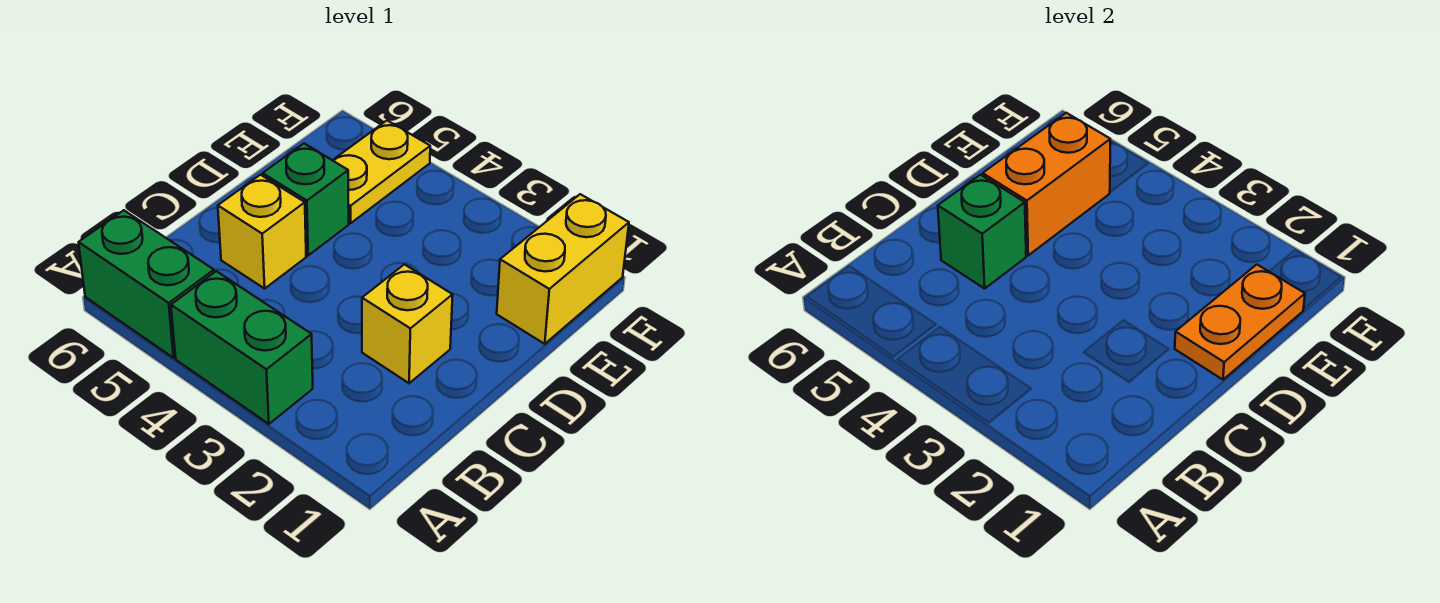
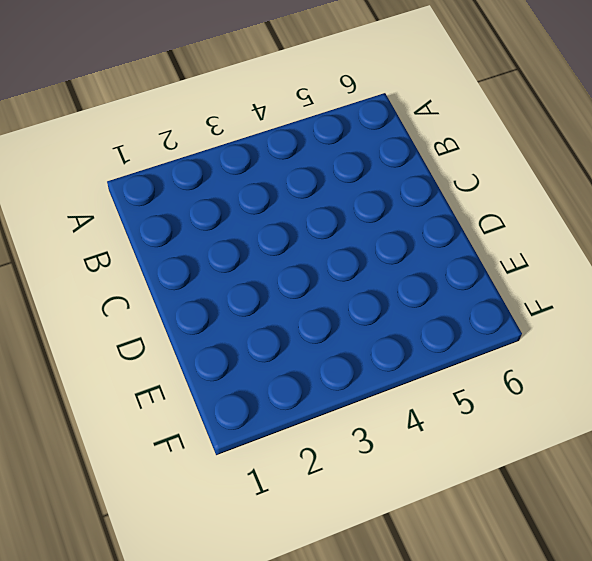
none -> green brick A3:A4 level 1
none -> green brick A5:A6 level 1

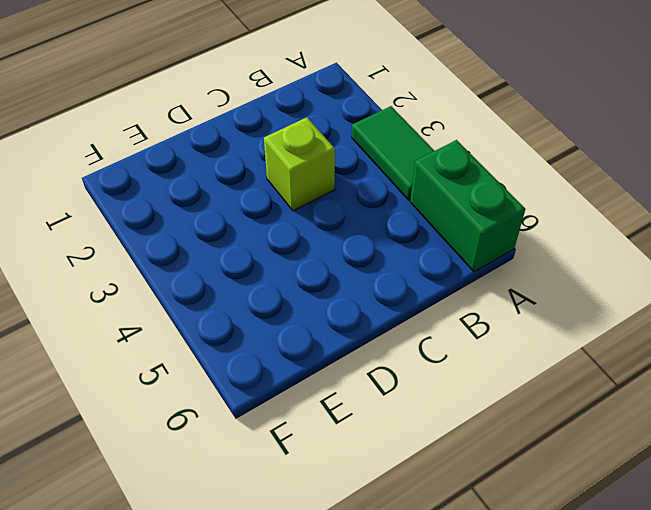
green tile A3:A4 level 1 -> green brick A3:A4 level 1
lime brick C3 level 1 -> none
none -> yellow brick C2 level 1
none -> yellow brick C5 level 1

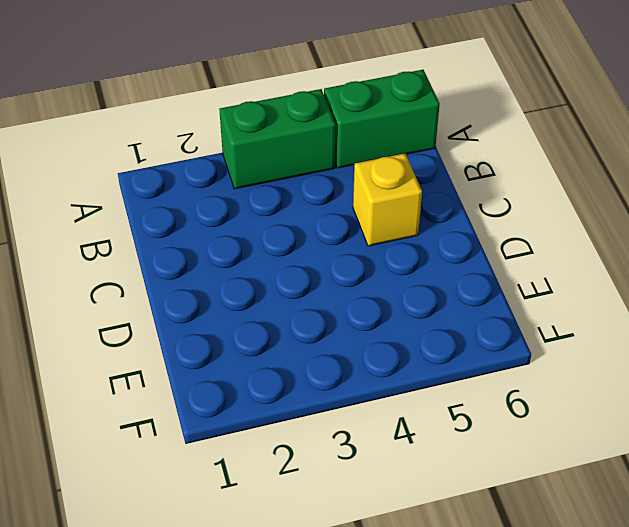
none -> yellow brick C2 level 1
none -> green brick D5 level 1

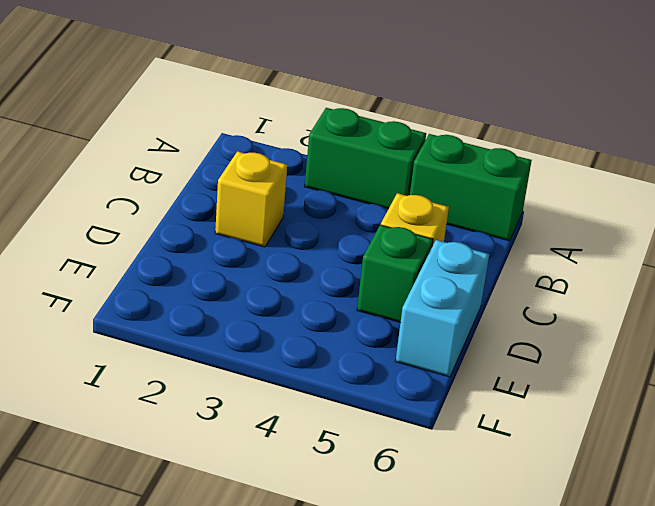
cyan brick D6:E6 level 1 -> none
none -> yellow brick E1:F1 level 1
none -> yellow plate E5:F5 level 1

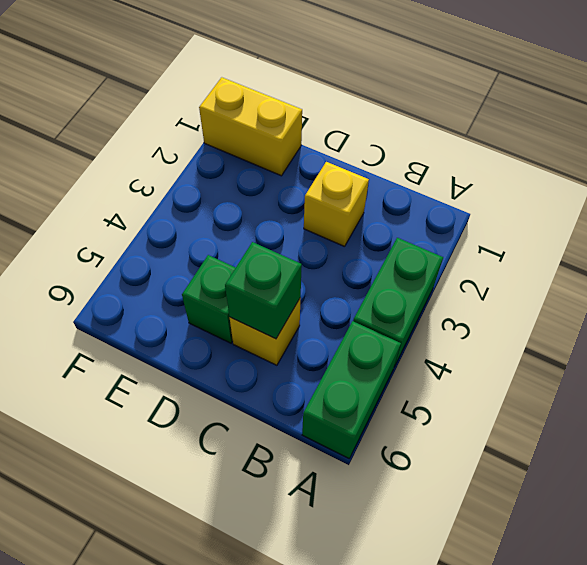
none -> yellow plate E5:F5 level 1
none -> orange plate D1:E1 level 2

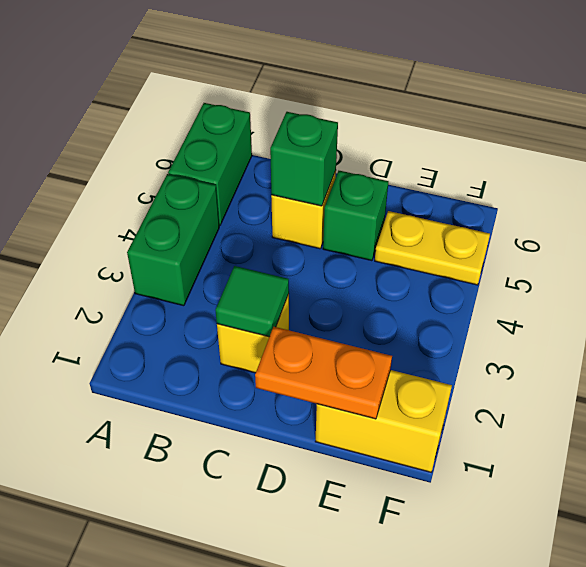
green tile C2 level 2 -> none
none -> orange brick D5:E5 level 2

